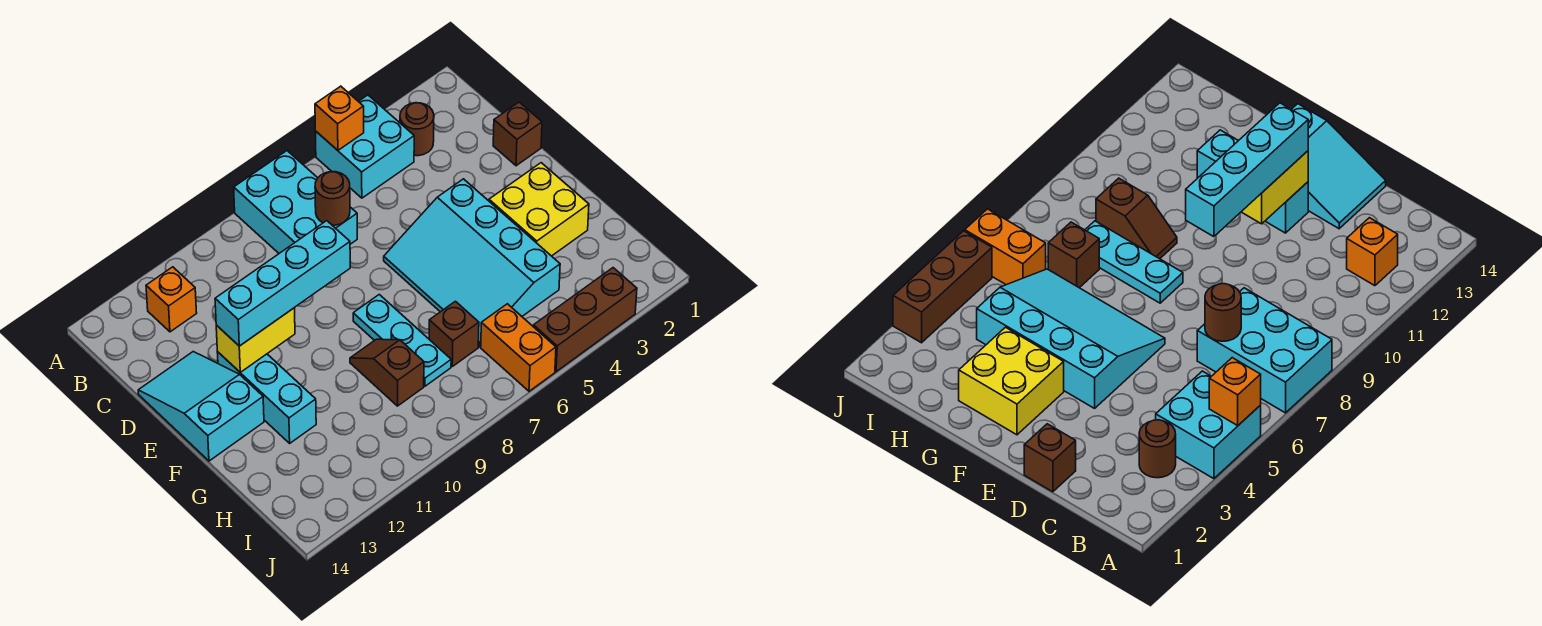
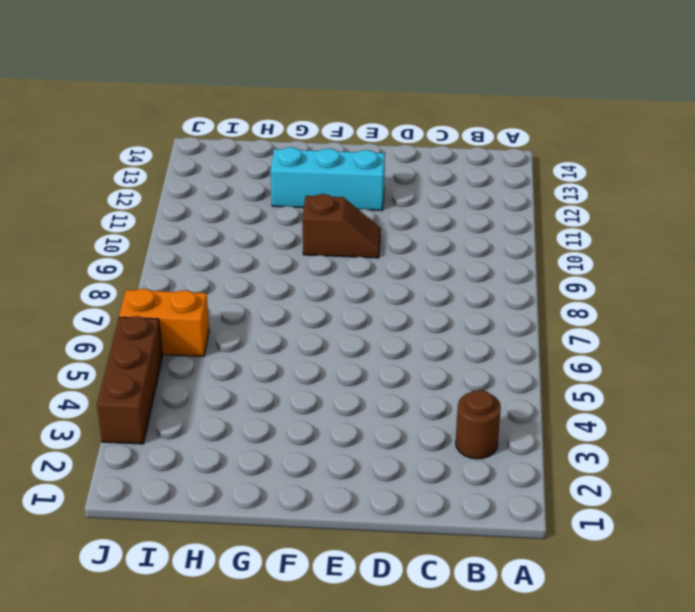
brown slope E10:F10 level 1 top F -> brown slope G9:H9 level 1 top H
none -> cyan brick A4:B5 level 1
none -> cyan brick A7:C8 level 1
none -> orange brick B12 level 1

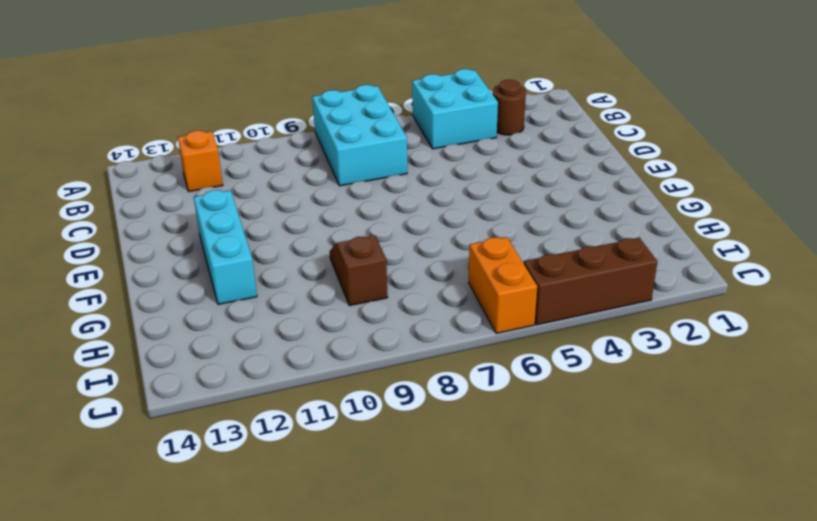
none -> brown brick D1 level 1
none -> cyan slope D13:F14 level 1 top F
none -> cyan slope E4:H6 level 1 top 4

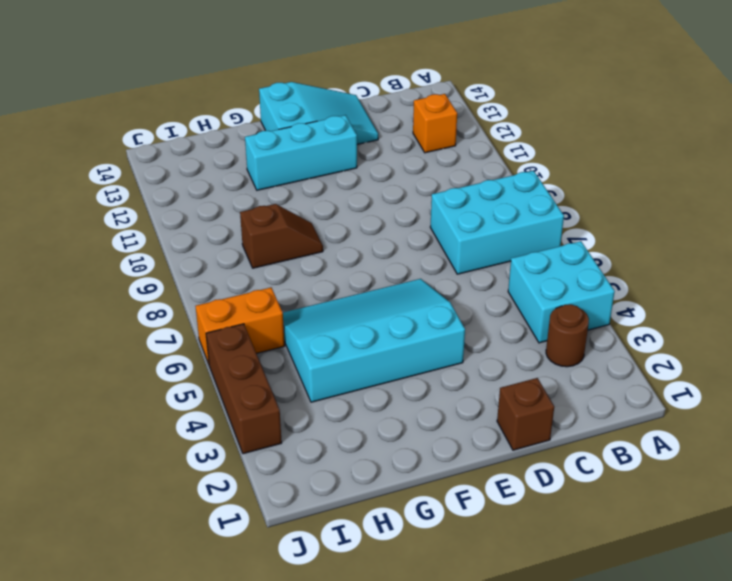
none -> yellow brick F2:G3 level 1
none -> cyan plate F8:H8 level 1
none -> brown brick H7 level 1

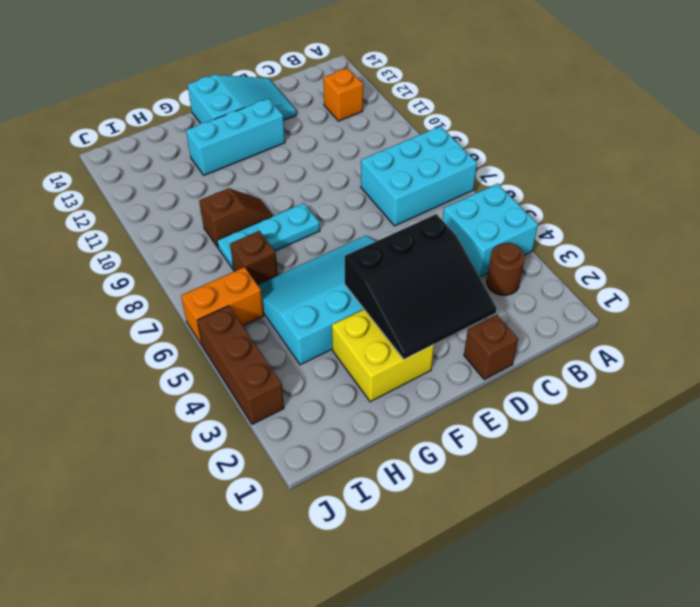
black slope D2:F4 level 2 top 4 -> none
none -> orange brick A5 level 2
none -> brown round brick C7 level 2
none -> yellow brick E11:E12 level 2

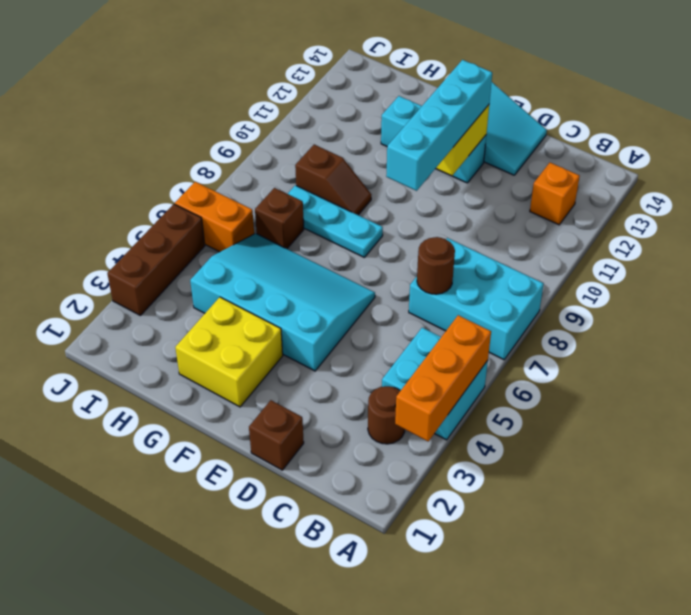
orange brick A3:A5 level 2 -> orange brick A5 level 2

